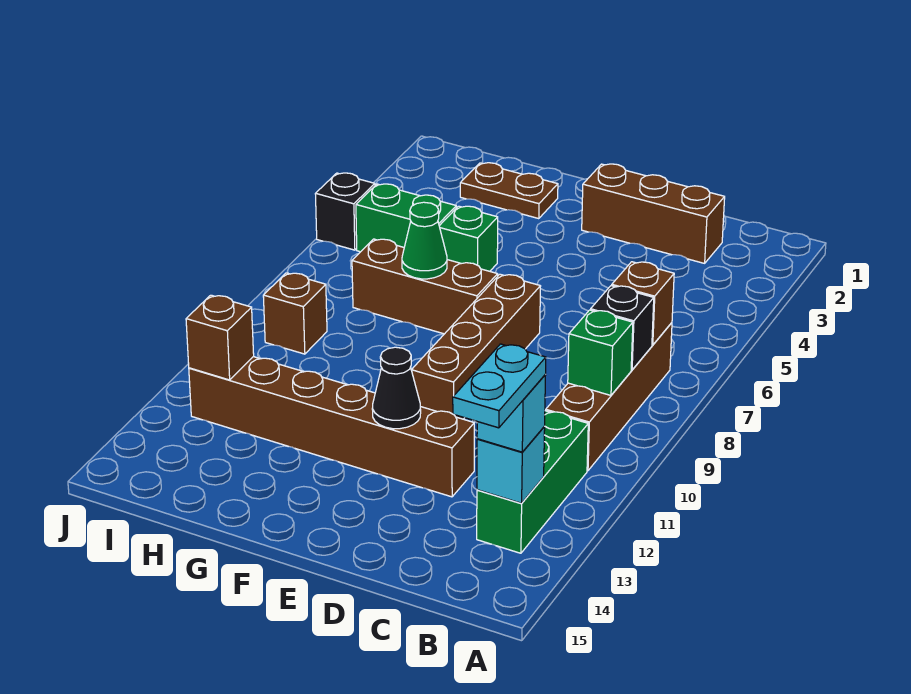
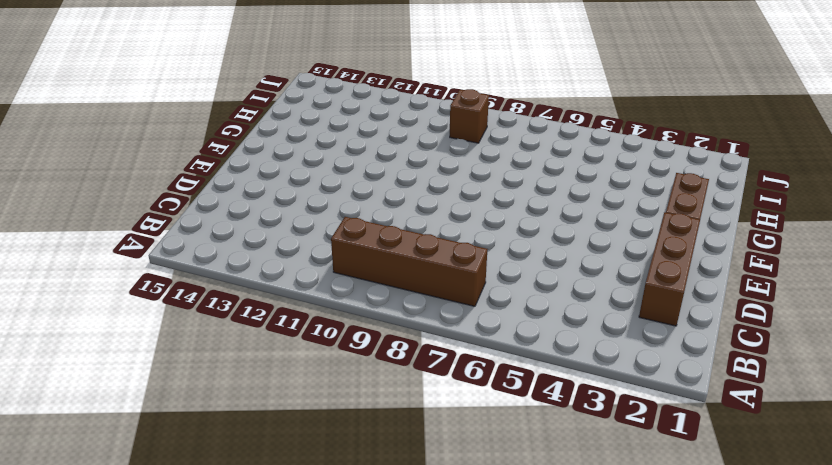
none -> green brick B11:B13 level 1
none -> brown brick D12:I12 level 1
none -> brown brick E7:E10 level 1

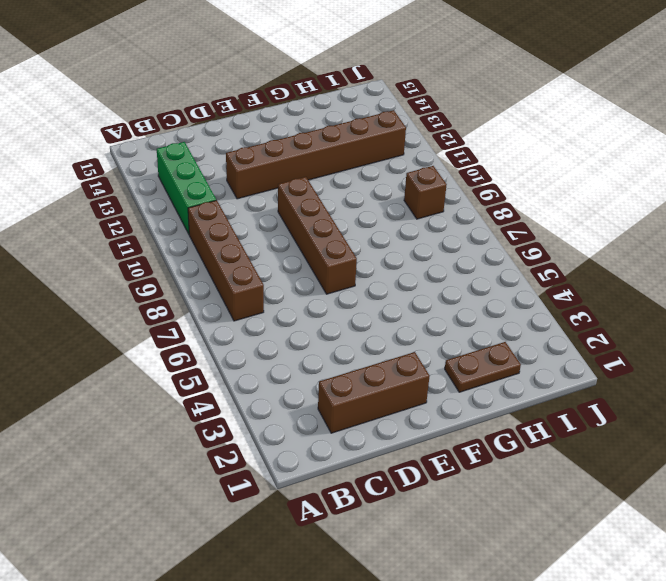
none -> brown brick F7:H7 level 1
none -> green brick G5 level 1
none -> green brick H5:I5 level 1

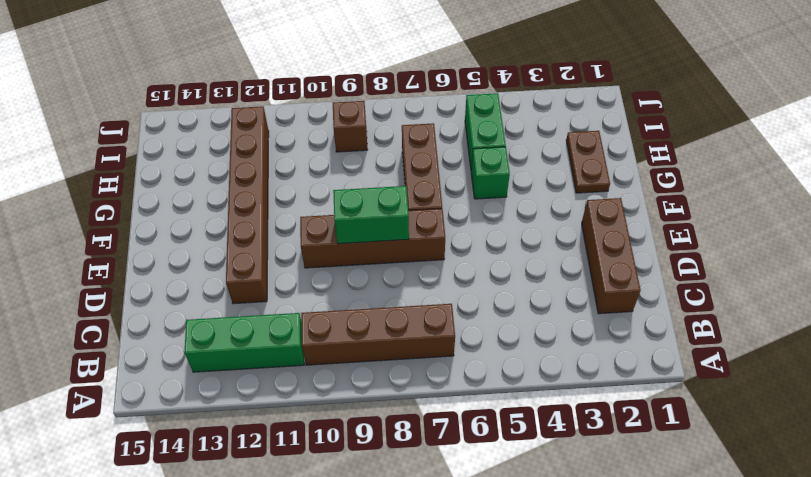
green brick E8:E9 level 2 -> none
none -> black brick J5 level 1
none -> brown brick B7 level 2
none -> black brick B8 level 2

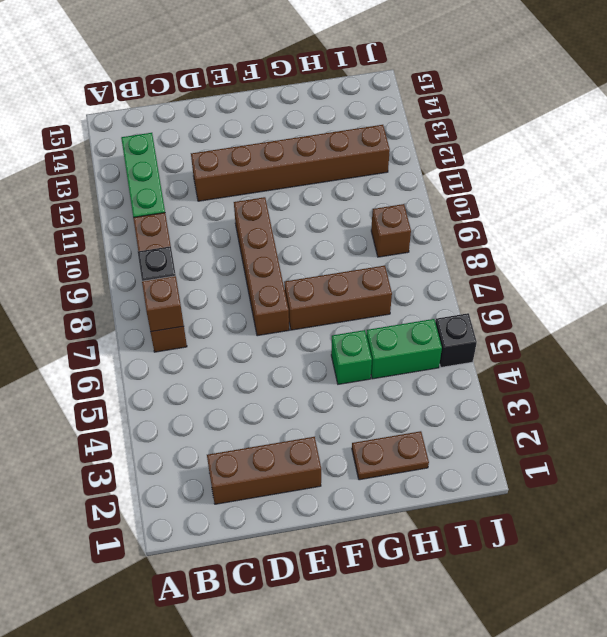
none -> green brick B9 level 2
none -> cyan brick B13 level 2
none -> black cone E12 level 2

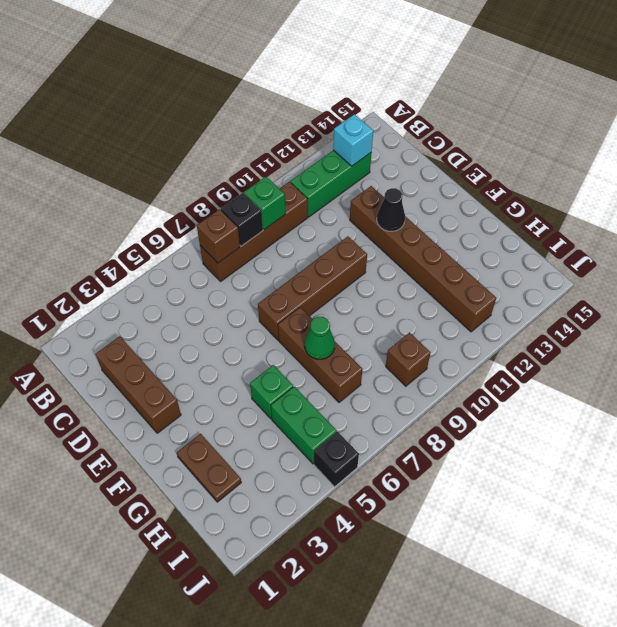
none -> brown brick I12 level 2
none -> cyan brick B13 level 3
none -> cyan plate B13:B14 level 4

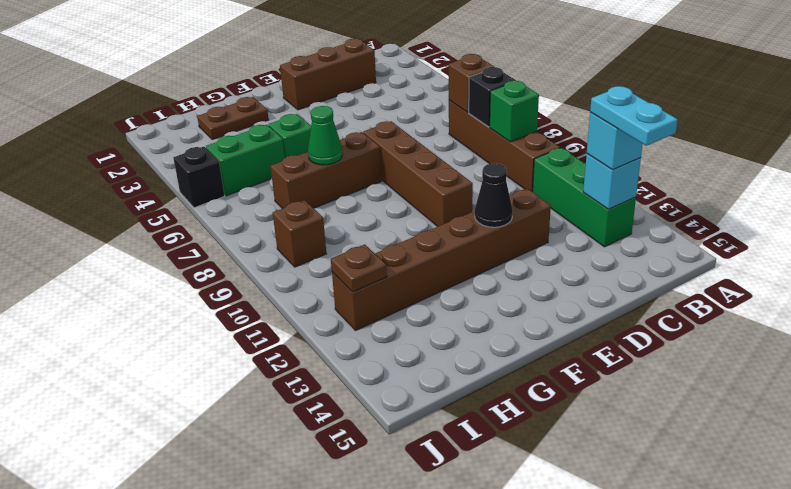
brown plate I12 level 2 -> brown brick I12 level 2

